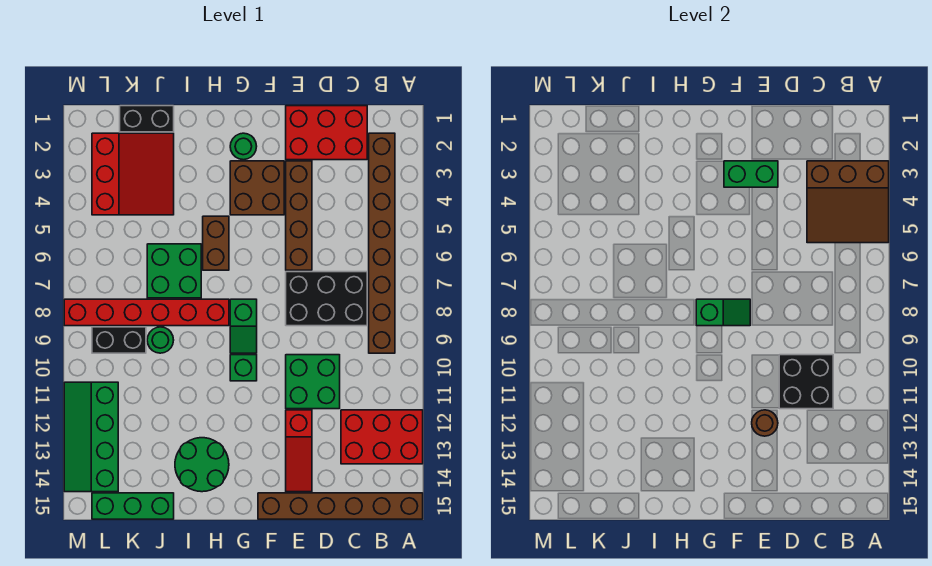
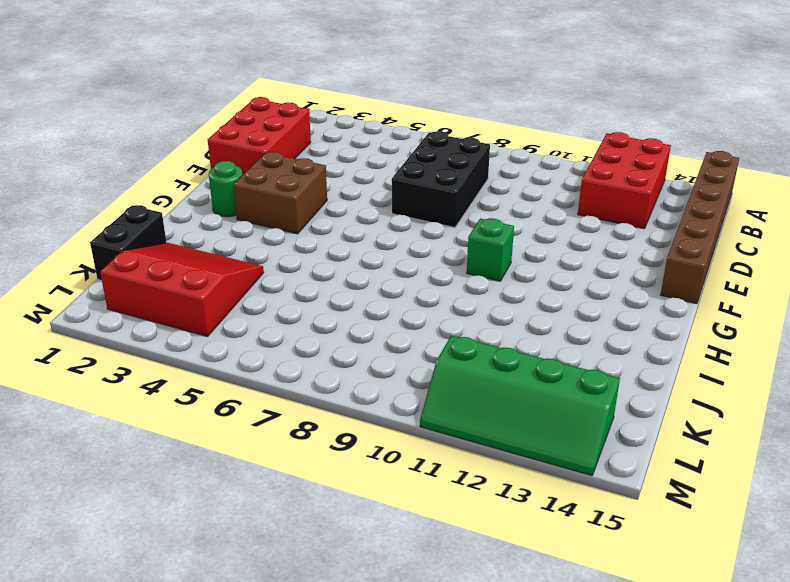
none -> brown brick B2:B9 level 1
none -> green brick D10:E11 level 1
none -> brown brick E3:E6 level 1

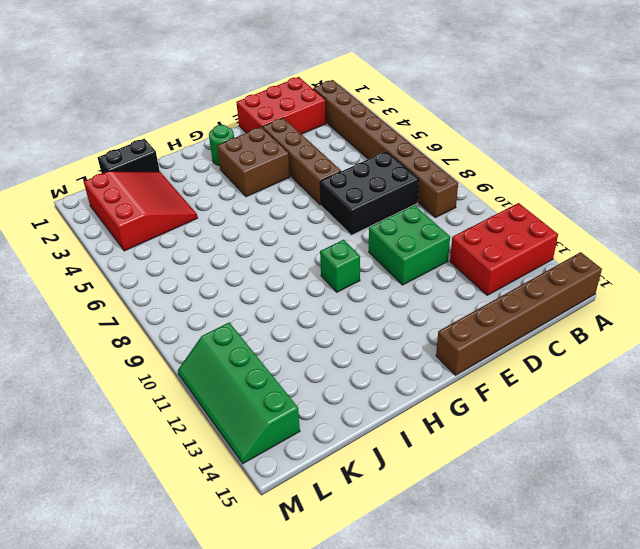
none -> red slope E12:E14 level 1 top 12
none -> green slope G8:G9 level 1 top 8
none -> brown brick H5:H6 level 1

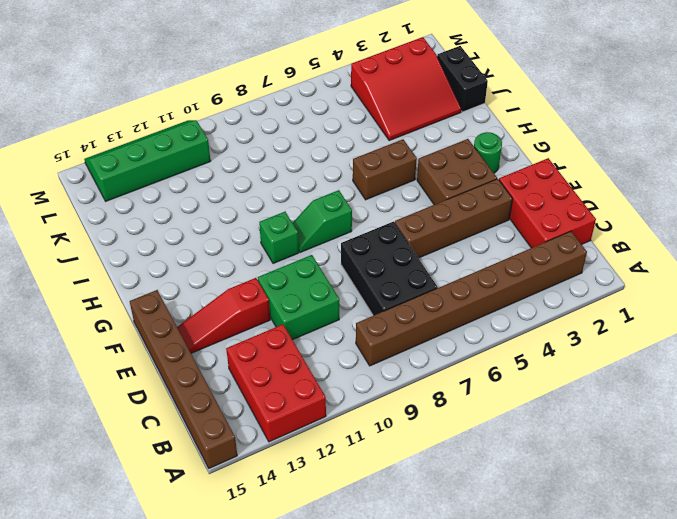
none -> red brick H8:M8 level 1
none -> green round brick H13:I14 level 1
none -> green brick I6:J7 level 1

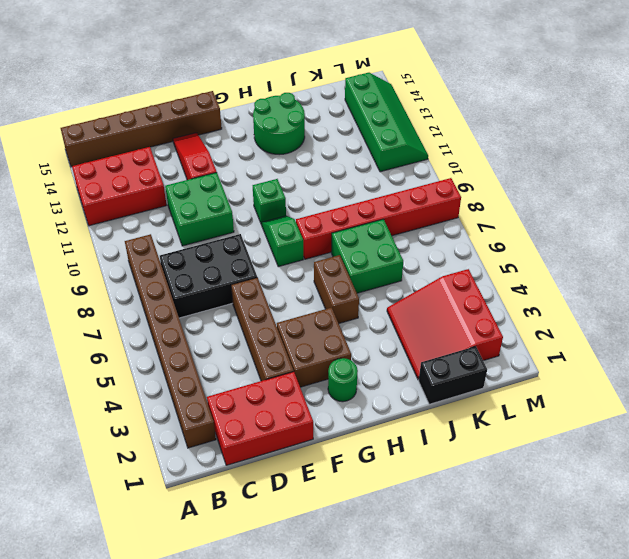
none -> green round brick J9 level 1
none -> green brick J15:L15 level 1
none -> black brick K9:L9 level 1

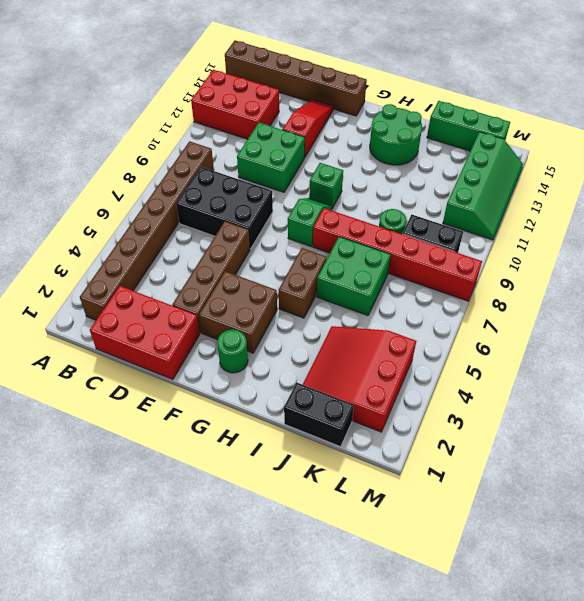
none -> brown slope A3:C5 level 2 top 3
none -> black brick C10:D11 level 2
none -> green brick E3:F3 level 2

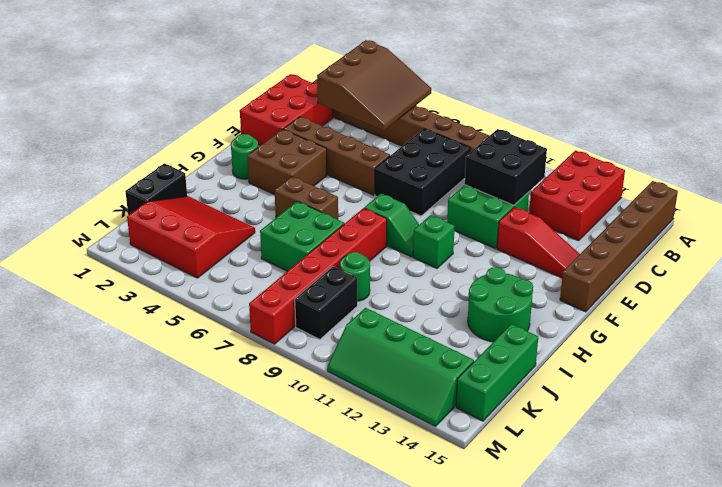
none -> green brick E3:F3 level 2
none -> brown round brick E12 level 2
none -> green slope F8:G8 level 2 top G

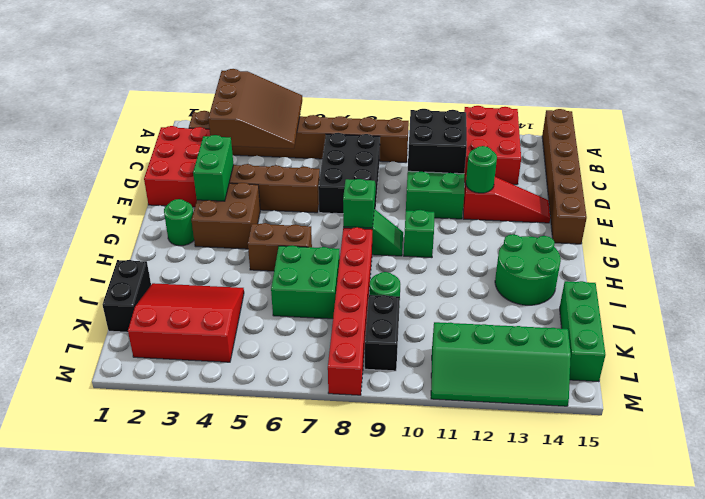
green round brick E12 level 2 -> brown round brick E12 level 2

